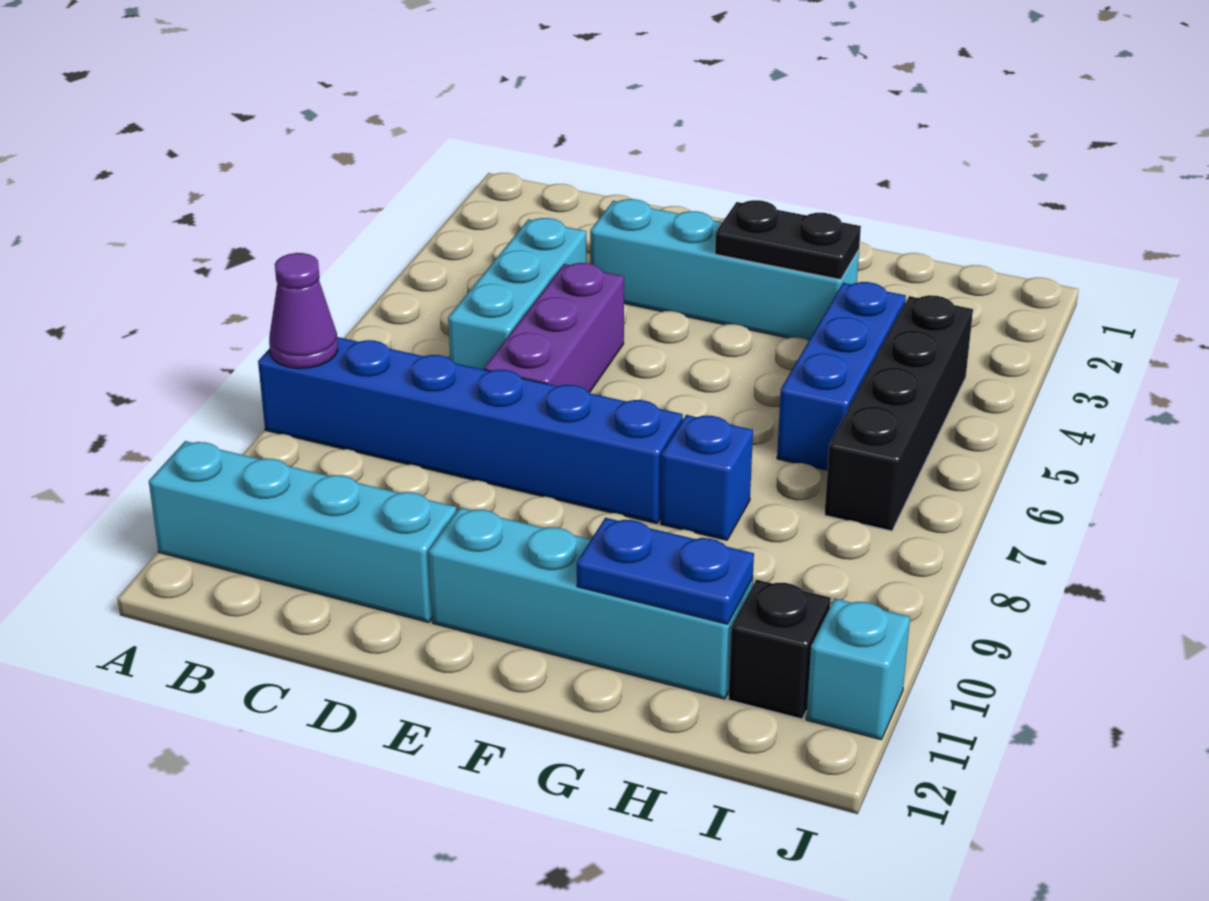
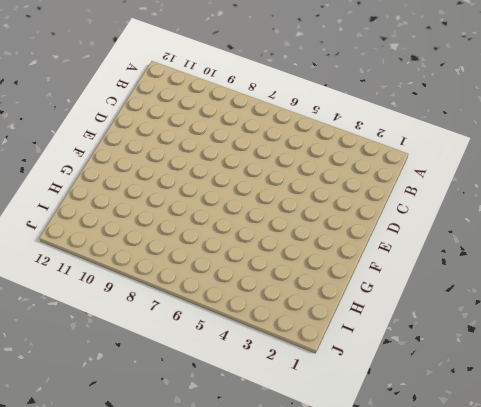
none -> blue brick A8:F8 level 1
none -> cyan brick A11:D11 level 1
none -> cyan brick C4:C6 level 1

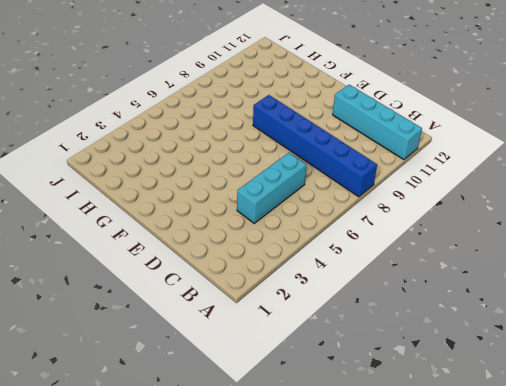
none -> cyan brick D3:G3 level 1
none -> purple brick D5:D7 level 1
none -> cyan brick E11:H11 level 1

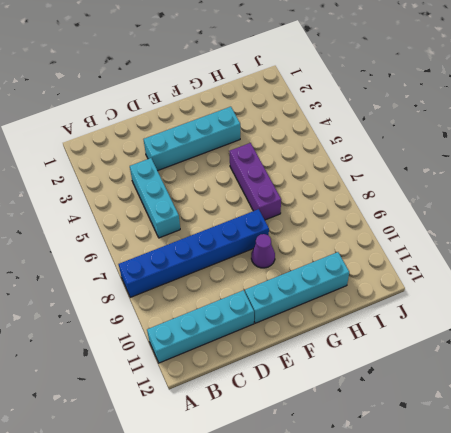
purple cone F9 level 1 -> purple cone A8 level 2
purple brick G5:G7 level 1 -> purple brick D5:D7 level 1
none -> blue brick G8 level 1
none -> blue brick H4:H6 level 1
none -> black brick I4:I7 level 1

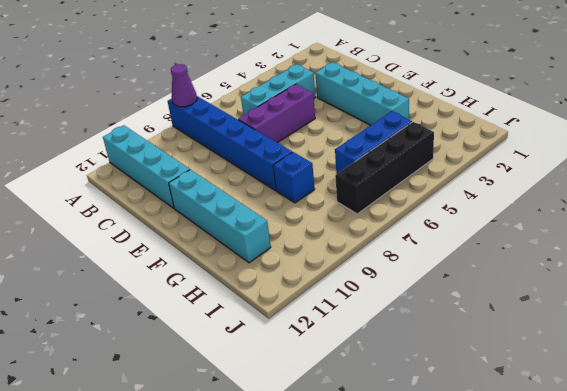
none -> black brick I11 level 1
none -> cyan brick J11 level 1
none -> black plate F3:G3 level 2

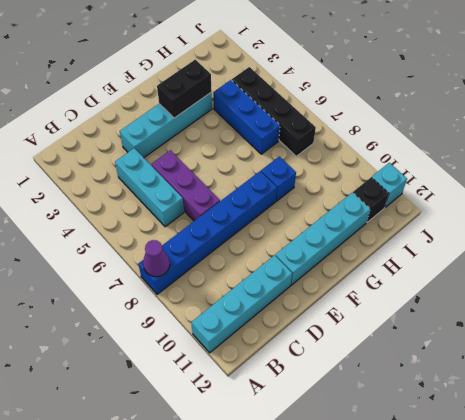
black brick F3:G3 level 2 -> black plate F3:G3 level 2
none -> blue plate G11:H11 level 2

